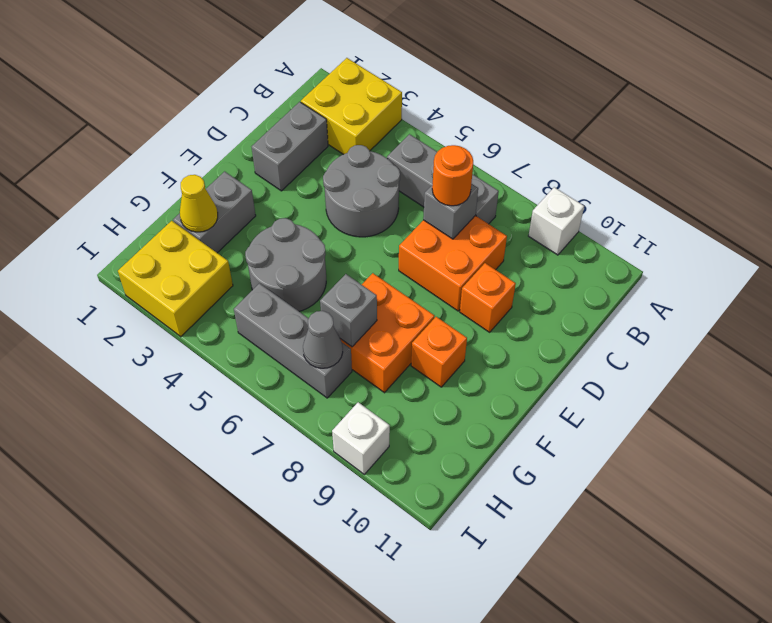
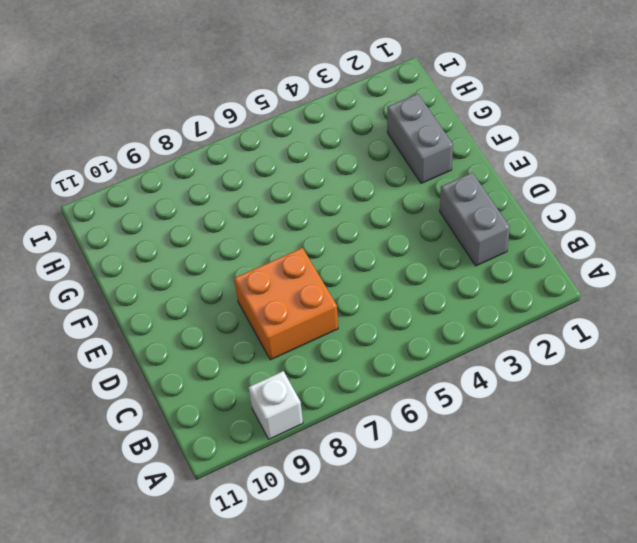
none -> yellow brick A2:B3 level 1
none -> grey brick B5:B7 level 1
none -> grey round brick C4:D5 level 1

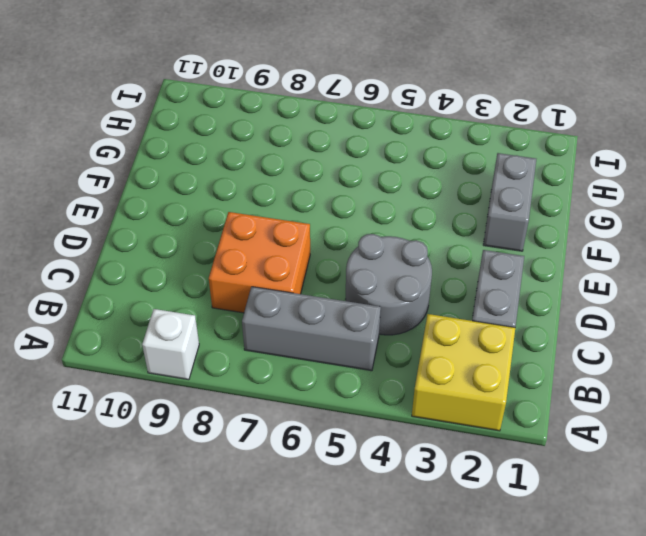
none -> orange brick D9 level 1
none -> grey round brick F4:G5 level 1
none -> orange brick F7:G8 level 1

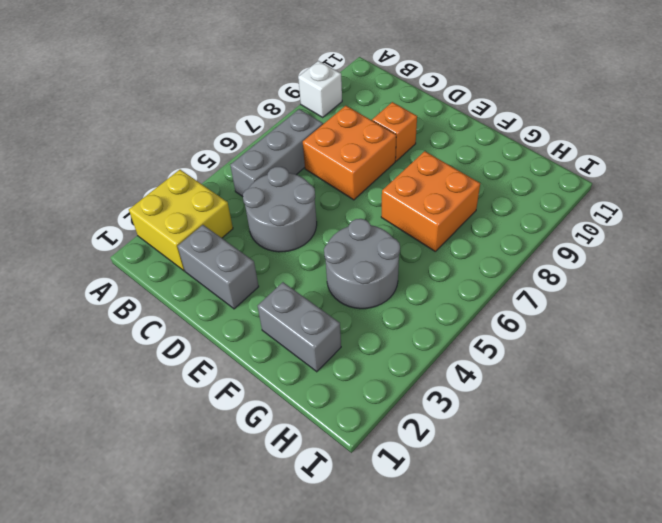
none -> orange brick F9 level 1
none -> yellow brick H2:I3 level 1
none -> grey brick H5:H7 level 1

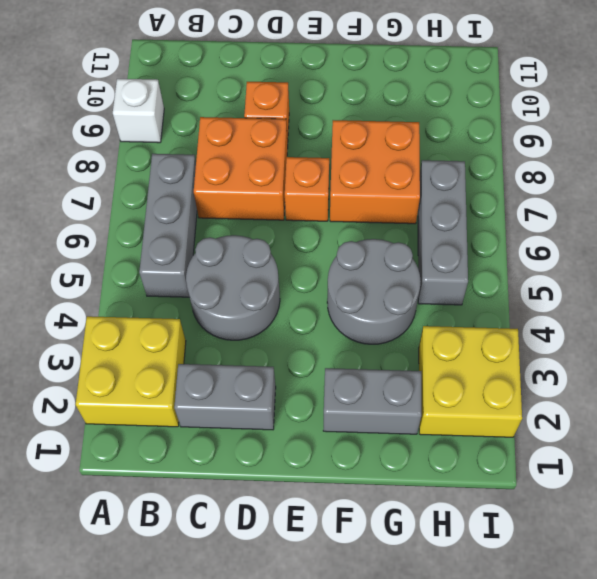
orange brick E7 level 1 -> orange brick F9 level 1
none -> white brick I9 level 1
none -> grey brick C7 level 2
none -> yellow cone G2 level 2

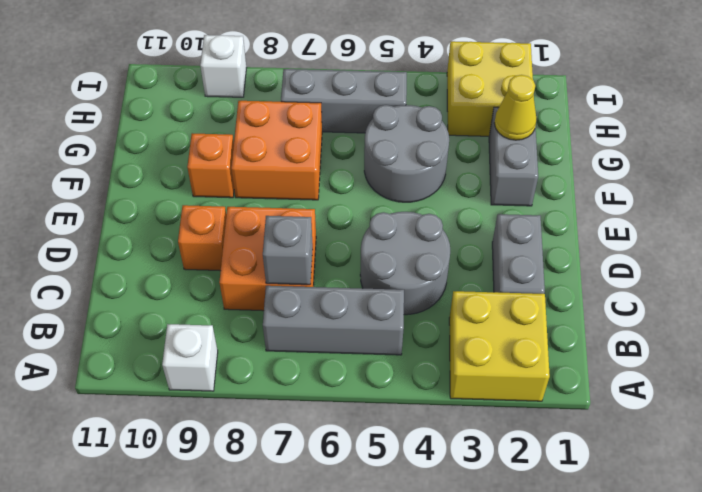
none -> grey brick G7 level 2
none -> grey cone H7 level 2
none -> orange round brick C7 level 3

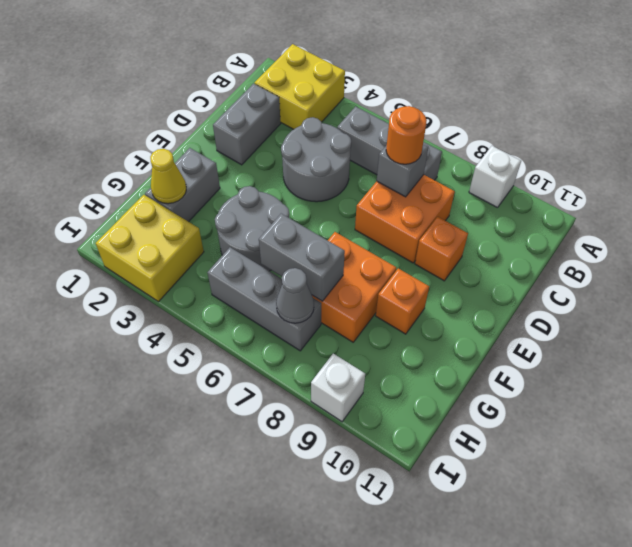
grey brick G6:G7 level 2 -> grey brick G7 level 2

